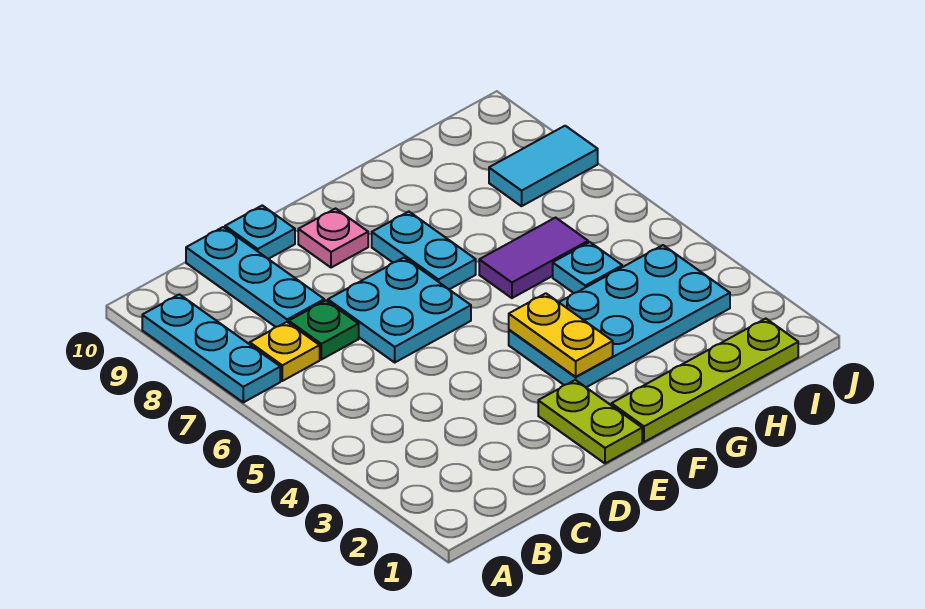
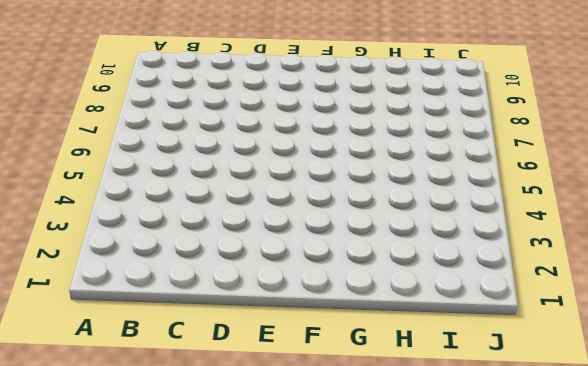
none -> cyan plate A7:A9 level 1
none -> yellow plate B7 level 1
none -> green plate C7 level 1

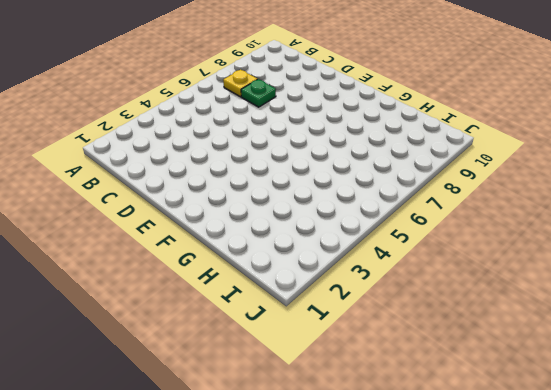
none -> cyan plate A7:A9 level 1
none -> cyan plate C8:C10 level 1
none -> cyan plate D6:E7 level 1

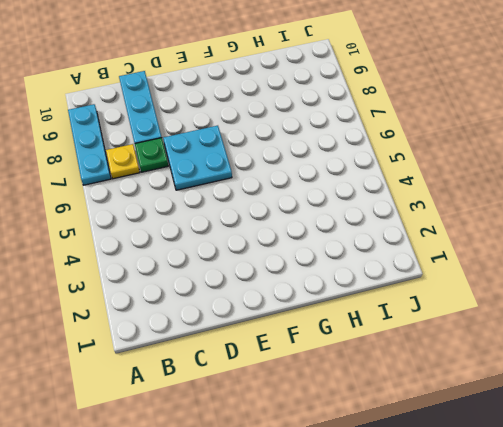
none -> cyan plate D10 level 1
none -> lime plate E1:E2 level 1
none -> pink plate E9 level 1

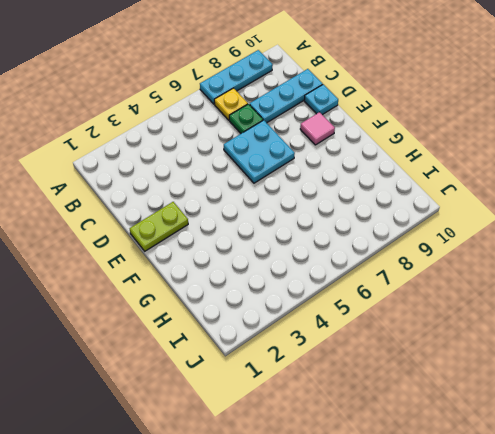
pink tile E9 level 1 -> pink plate E9 level 1
none -> lime plate F1:I1 level 1
none -> cyan plate F3:I4 level 1
none -> cyan plate F7:F8 level 1

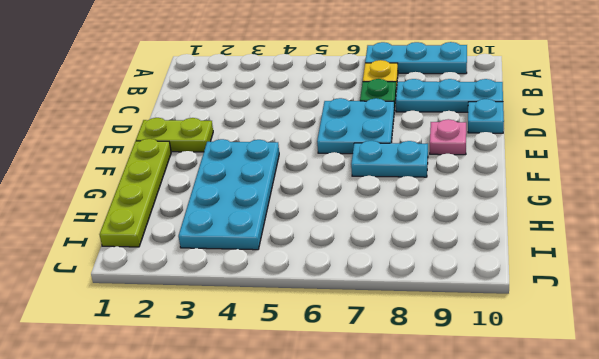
none -> purple tile G6:H6 level 1
none -> cyan plate H5 level 1
none -> cyan tile I8:J8 level 1

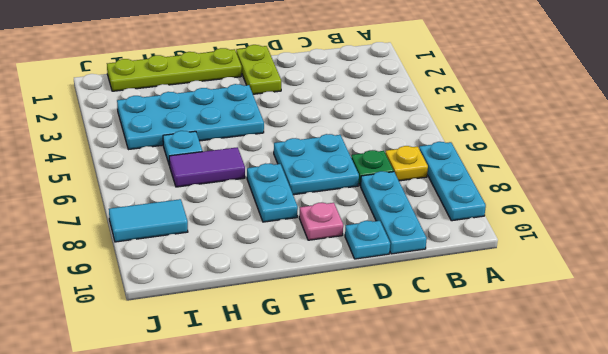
none -> yellow plate F3:F4 level 2

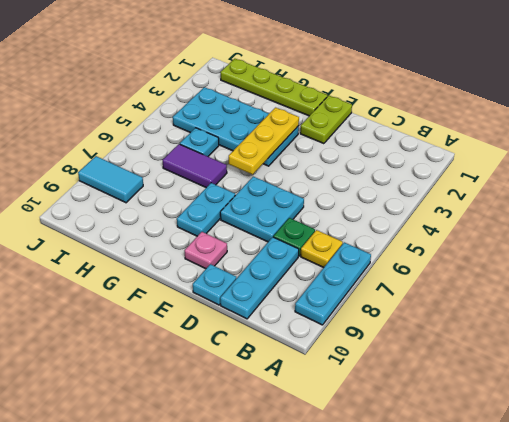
yellow plate F3:F5 level 2 -> yellow plate F3:F4 level 2

